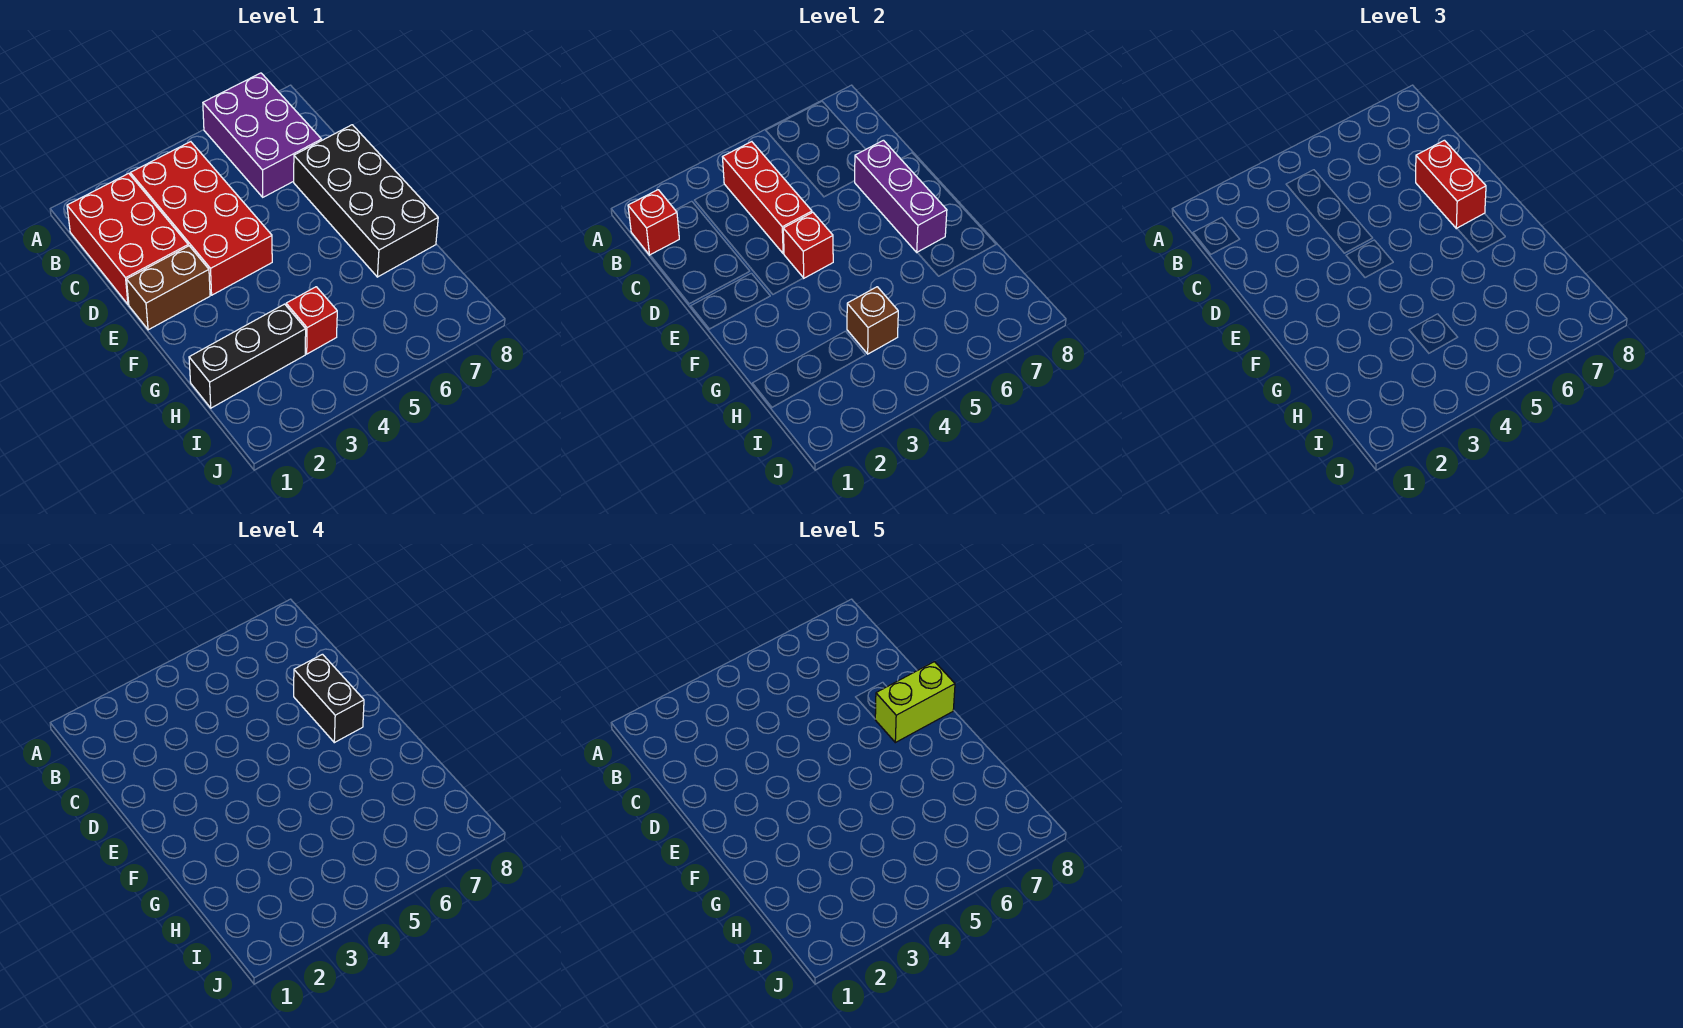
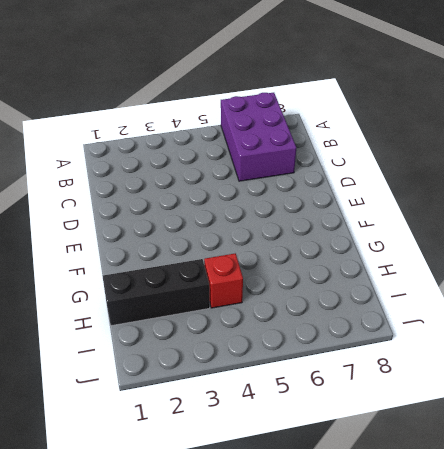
none -> red brick B1:D2 level 1
none -> red brick B3:E4 level 1
none -> black brick D7:G8 level 1

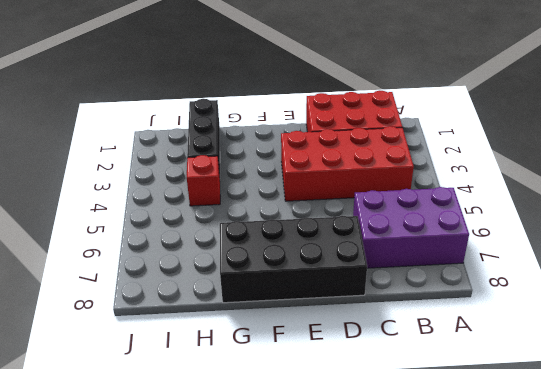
none -> brown brick E1:E2 level 1
none -> red brick B1 level 2
none -> red brick B4:D4 level 2

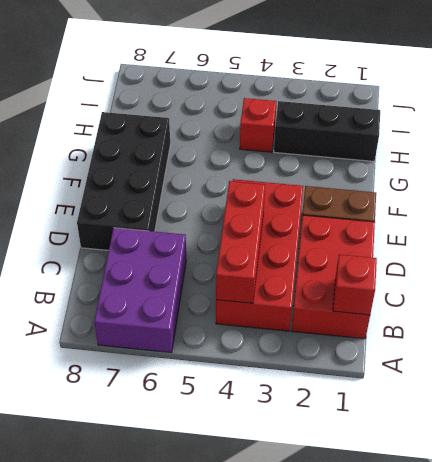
none -> purple brick D7:F7 level 2
none -> red brick E4 level 2
none -> brown brick H4 level 2

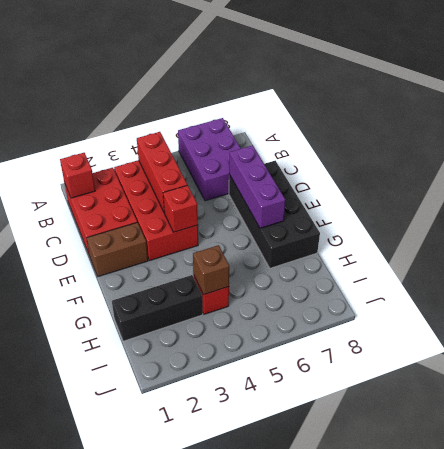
none -> red brick D7:E7 level 3
none -> black brick D7:E7 level 4
none -> lime brick E7:E8 level 5

